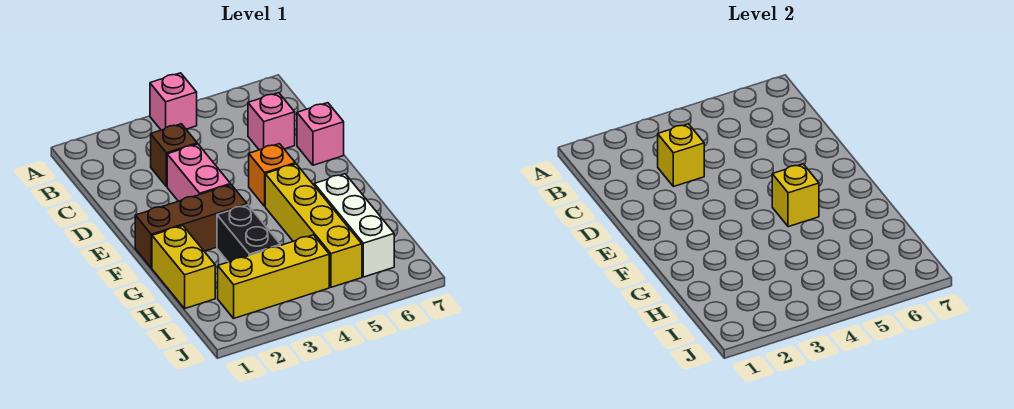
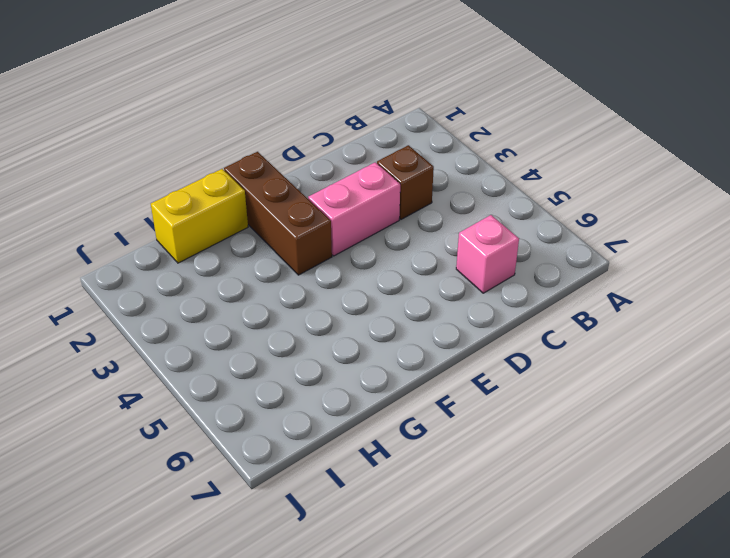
none -> pink brick A4 level 1
none -> pink brick D7 level 1
none -> orange brick E5 level 1

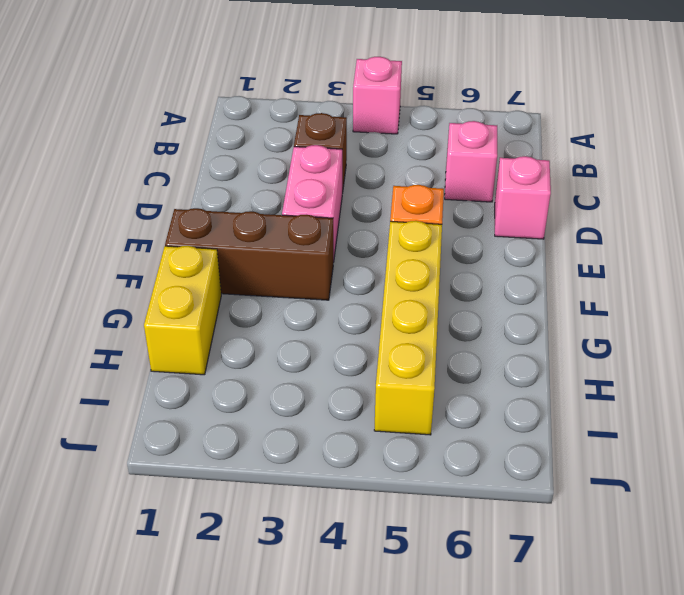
none -> black brick G3:H3 level 1
none -> white brick G6:I6 level 1
none -> yellow brick I2:I4 level 1

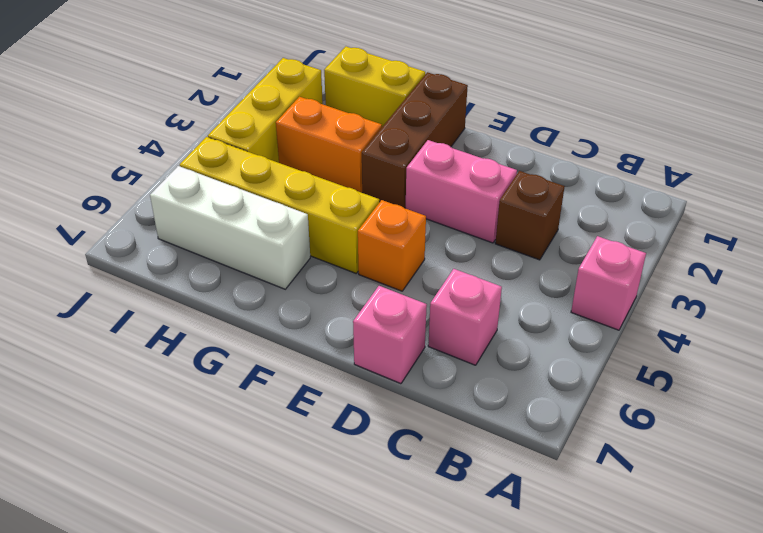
orange brick G3:H3 level 1 -> black brick G3:H3 level 1
none -> yellow brick C3 level 2
none -> yellow brick F5 level 2

